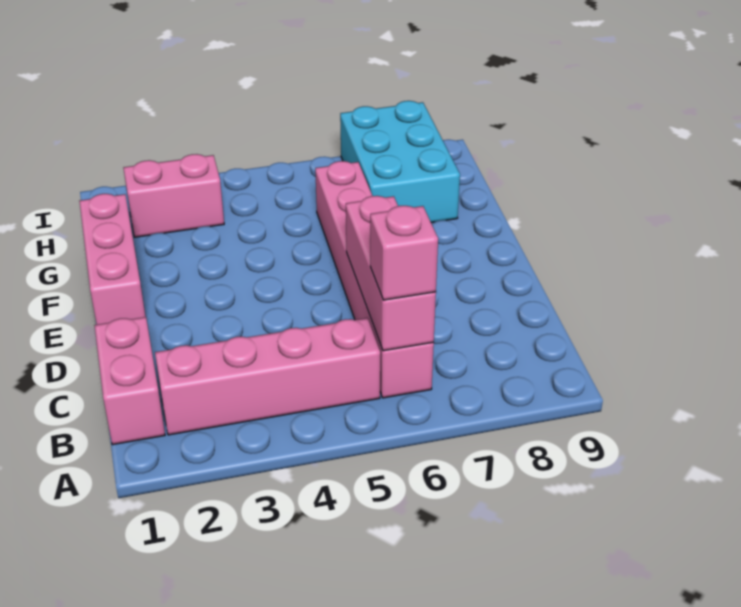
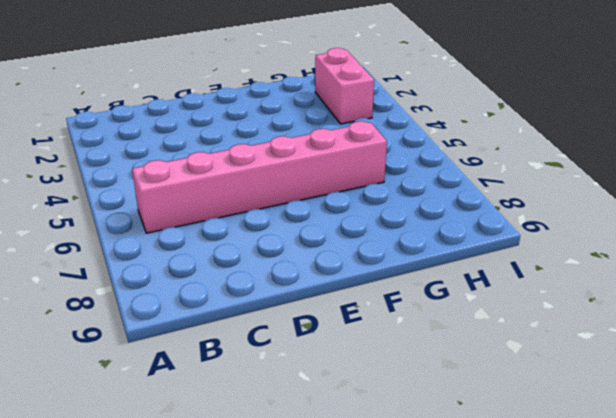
none -> pink brick B1:C1 level 1
none -> pink brick B2:B5 level 1

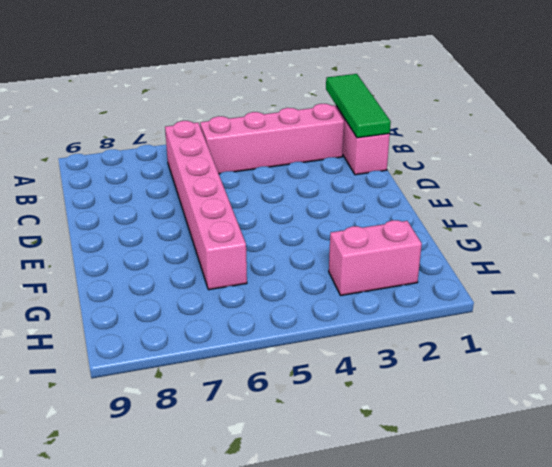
green tile A1:C1 level 2 -> none
none -> pink brick E1:G1 level 1
none -> cyan brick G7:I8 level 1

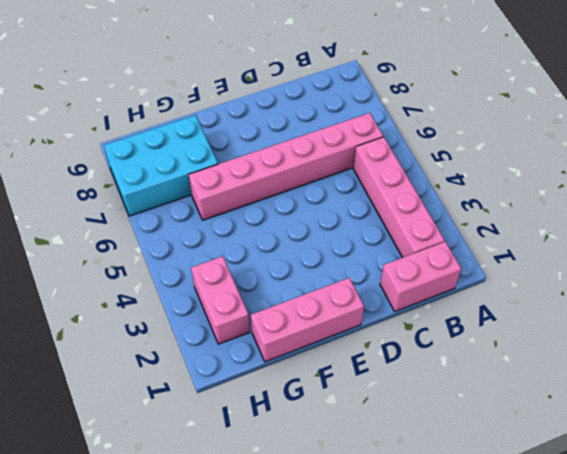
none -> pink brick B6:D6 level 2
none -> pink brick B6 level 3

